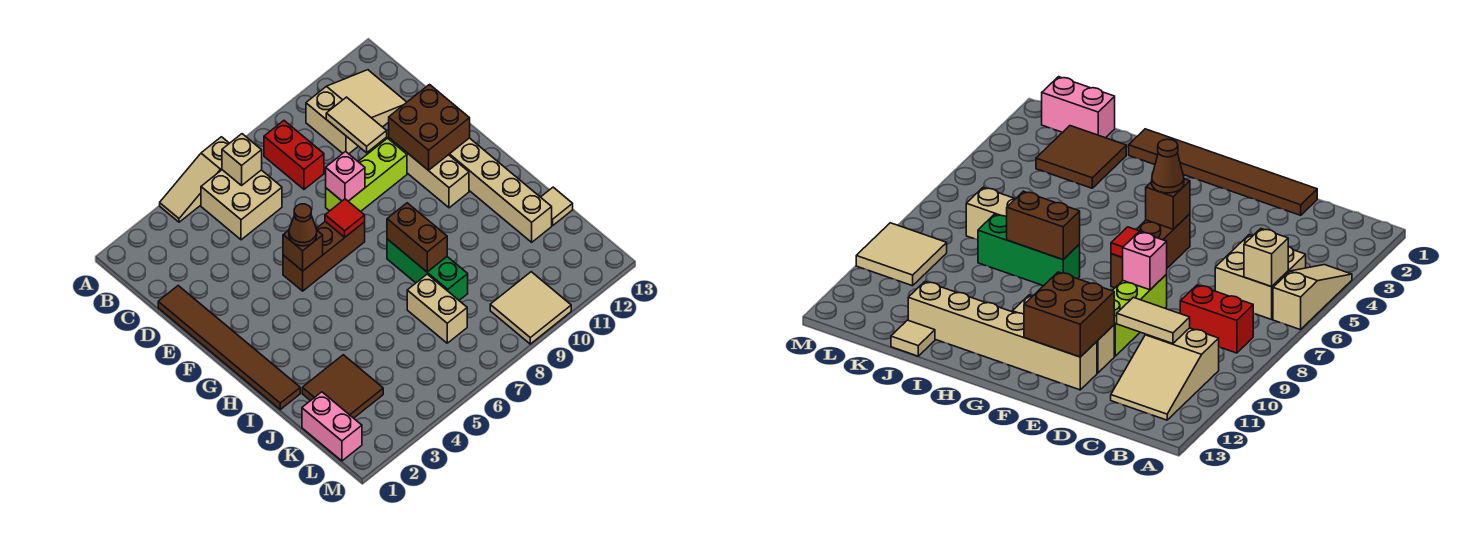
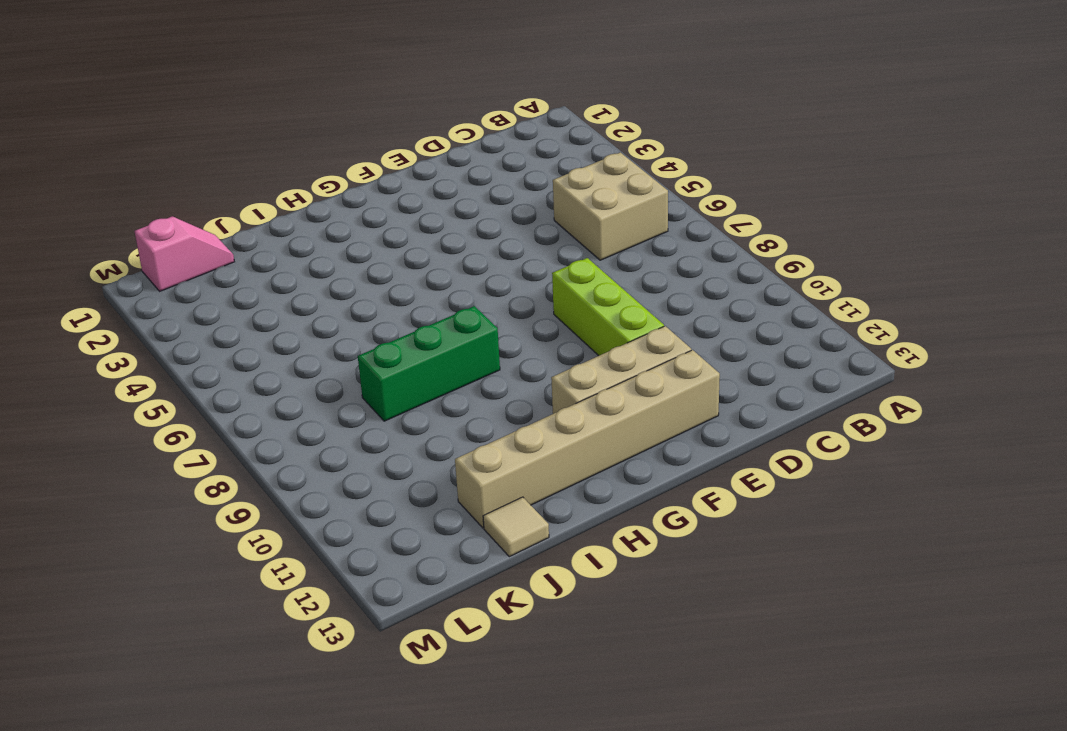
pink slope K1:L1 level 1 top L -> pink brick K1:L1 level 1
none -> tan slope A4:A6 level 1 top 6
none -> red brick B8:C8 level 1
none -> tan slope B10:C12 level 1 top 10

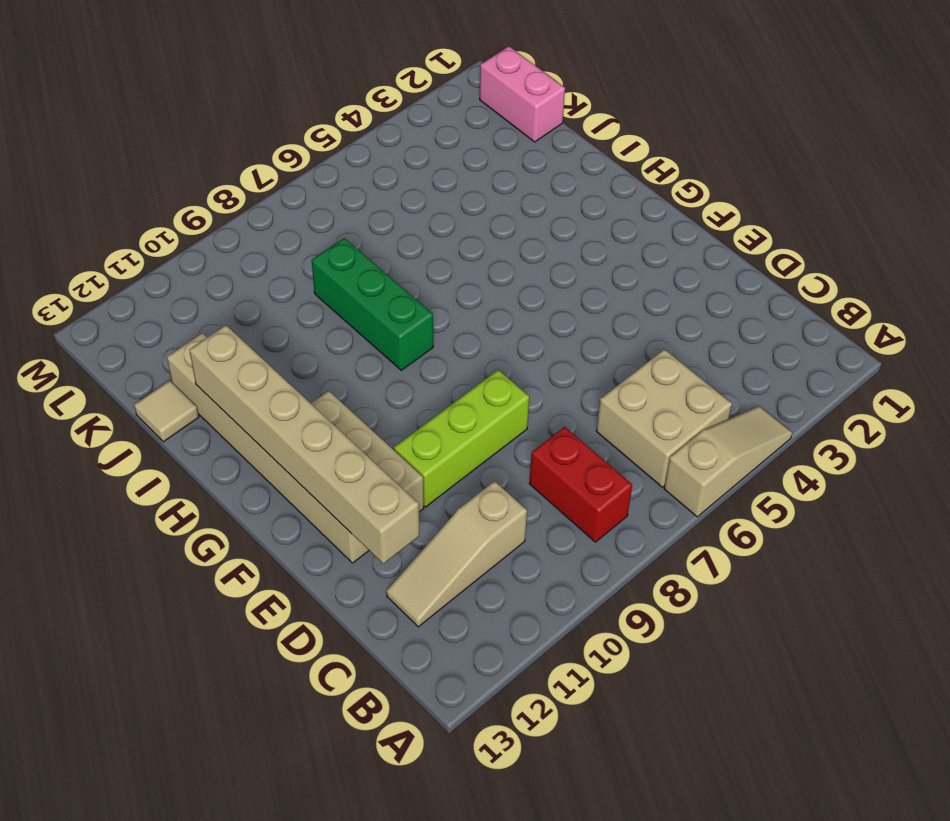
tan slope C10:C12 level 1 top 10 -> tan slope B10:C12 level 1 top 10
tan brick D12:I12 level 2 -> brown brick E11:F12 level 2
none -> brown tile D1:I1 level 1
none -> brown brick F5:F7 level 1
none -> brown tile J2:K3 level 1

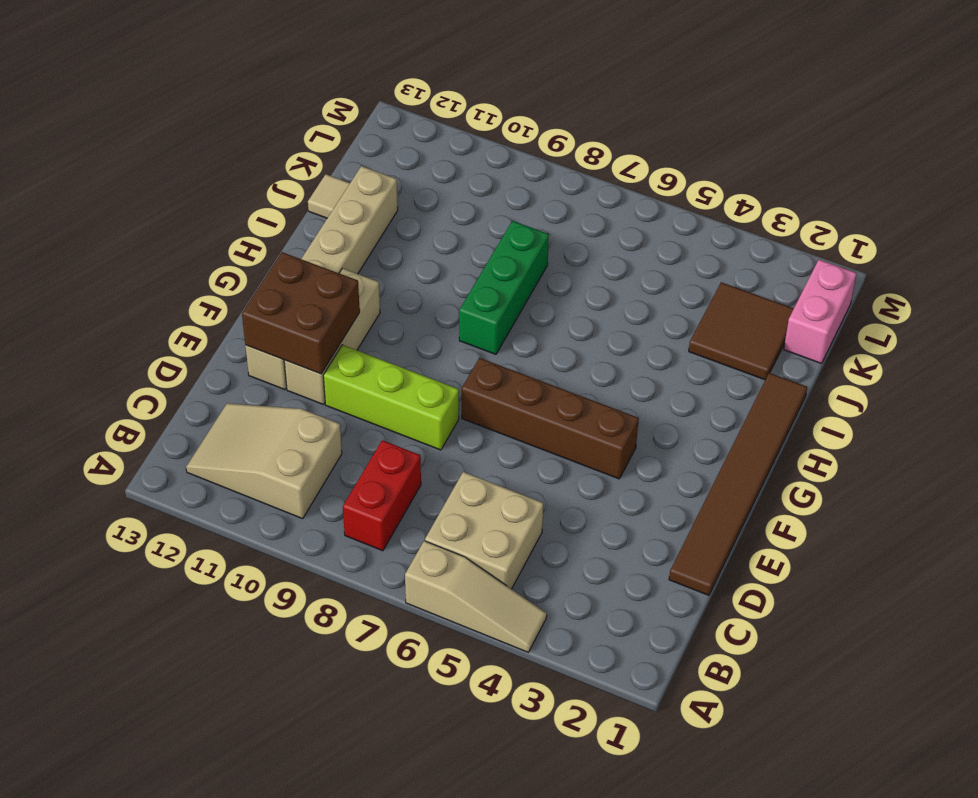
brown brick F4:F7 level 1 -> brown brick F5:F7 level 1
none -> tan brick J7:K7 level 1
none -> tan tile L9:M10 level 1
none -> tan brick B6 level 2

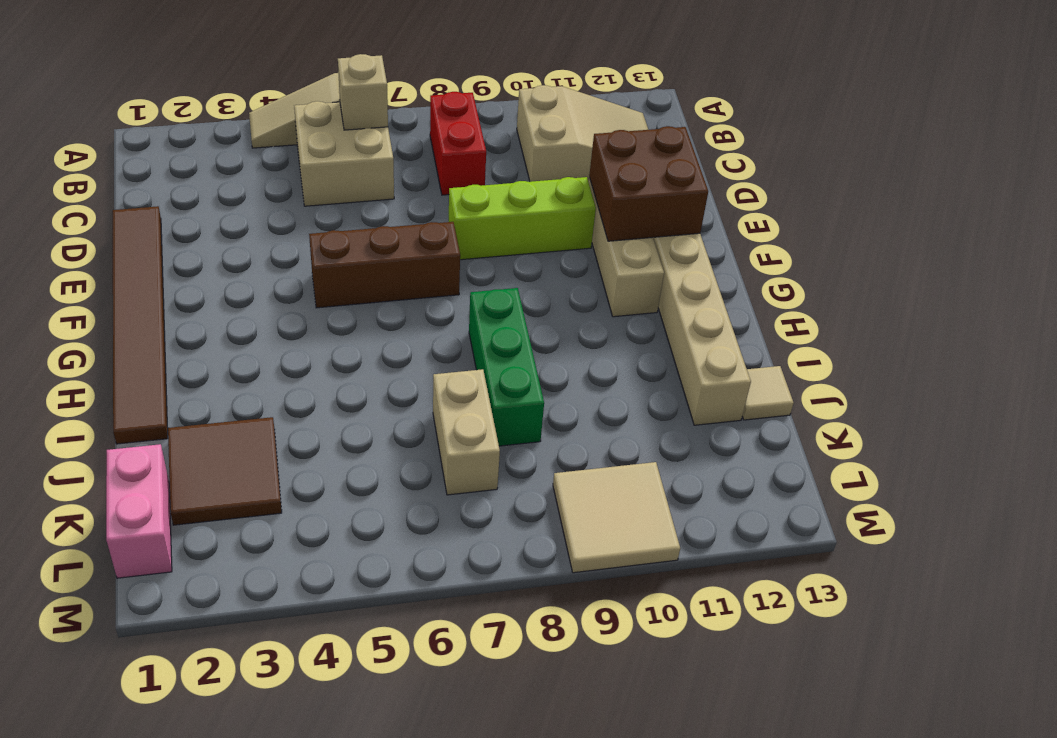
none -> tan tile C10:D10 level 2
none -> pink brick E8 level 2
none -> brown brick F5 level 2

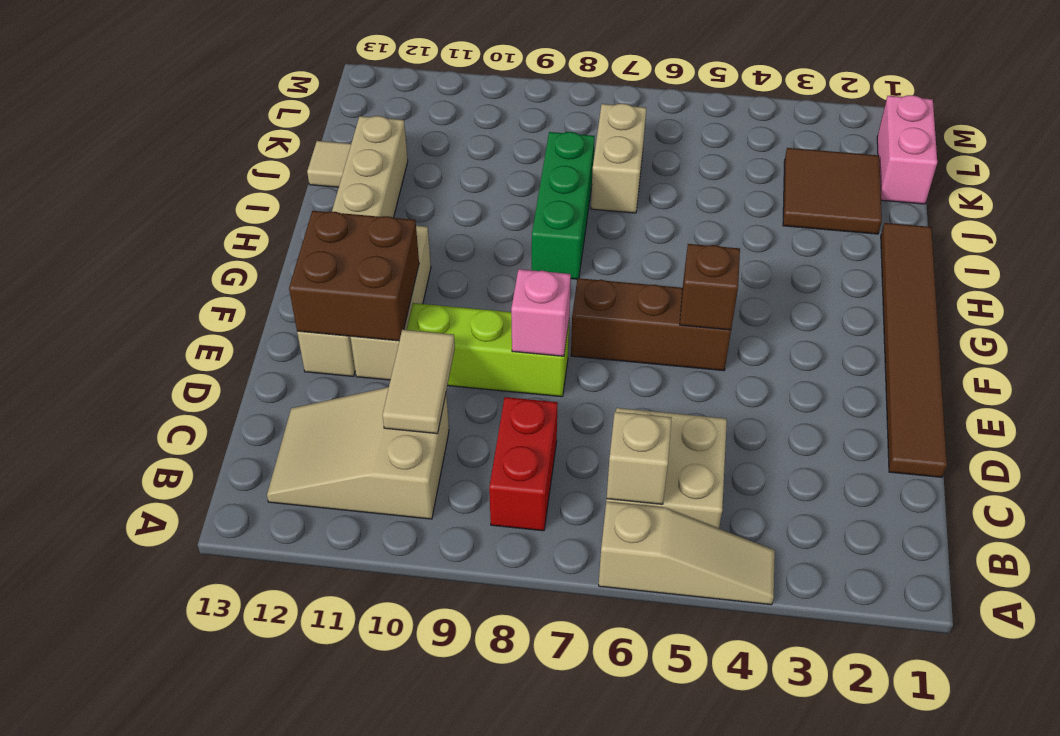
none -> tan tile L9:M10 level 1
none -> red tile F7 level 2
none -> brown brick H8:I8 level 2

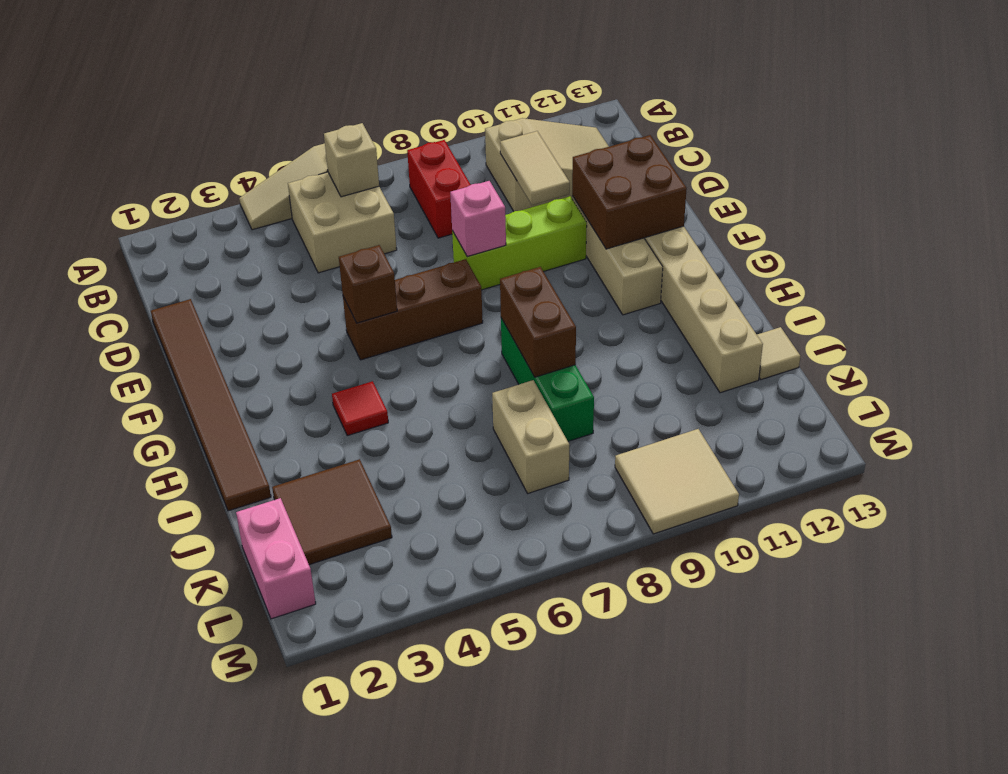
red tile H4 level 1 -> red tile F7 level 2
none -> brown cone F5 level 3

